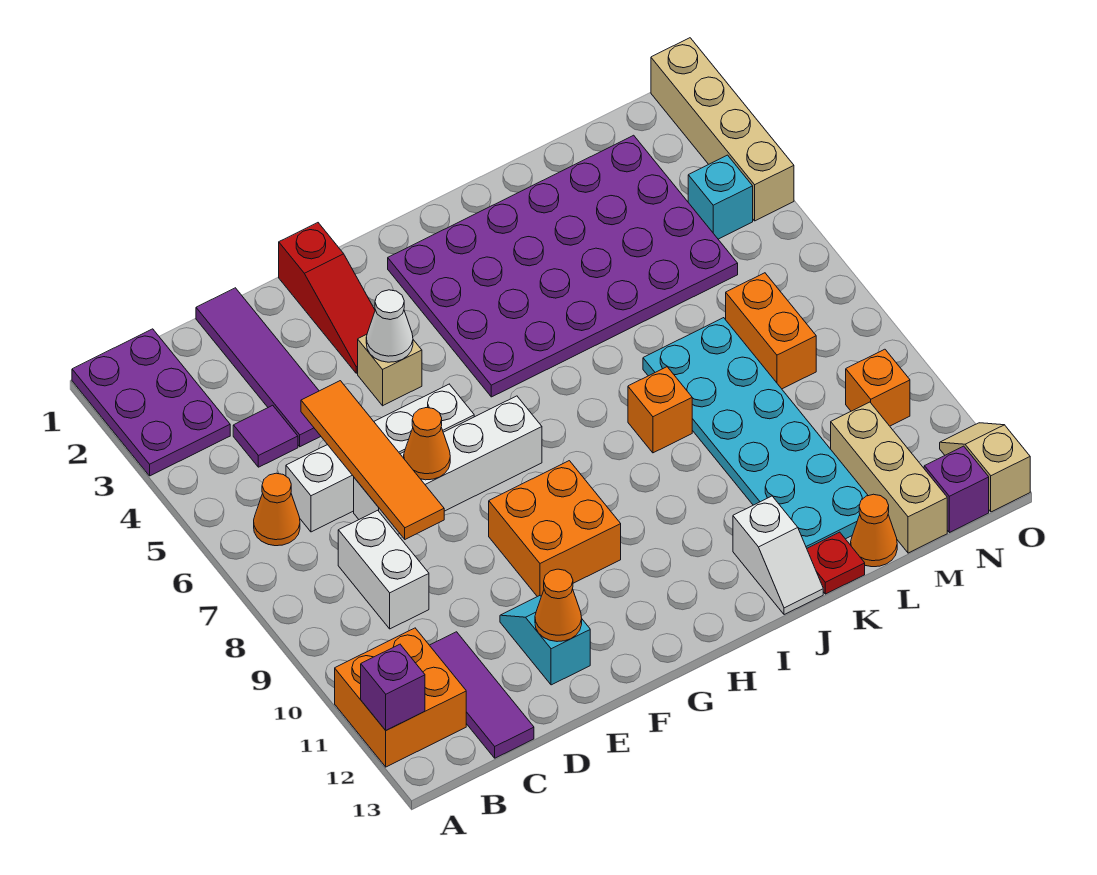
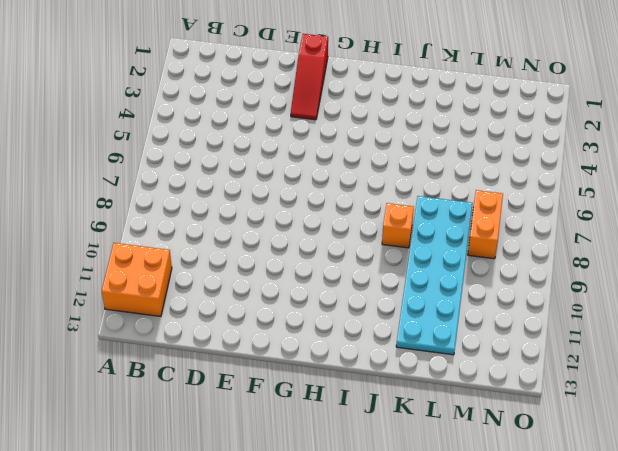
none -> purple plate A1:B3 level 1
none -> orange cone B6 level 1
none -> purple tile C4 level 1
none -> white brick C6:F6 level 1

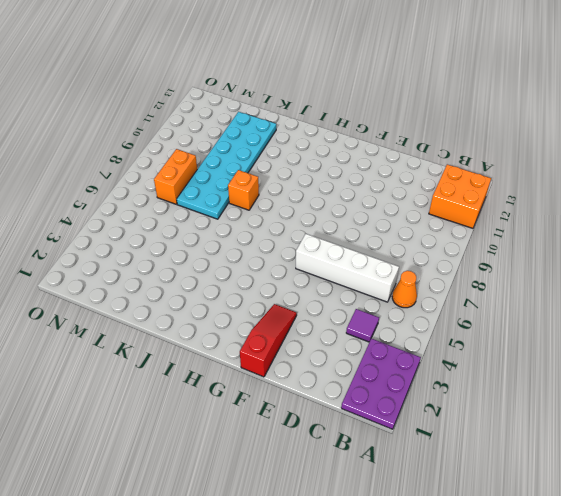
none -> white brick C8:C9 level 1
none -> purple tile C11:C13 level 1
none -> purple tile D1:D4 level 1
none -> white brick D7:G7 level 1

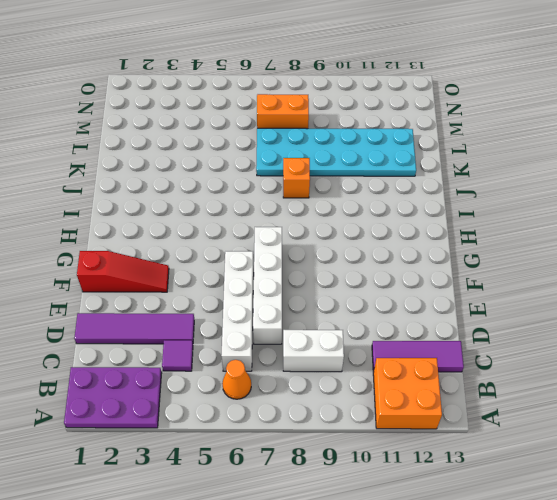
none -> cyan slope E11:E12 level 1 top 12
none -> tan brick F4 level 1
none -> orange brick F9:G10 level 1
none -> purple plate H2:M5 level 1

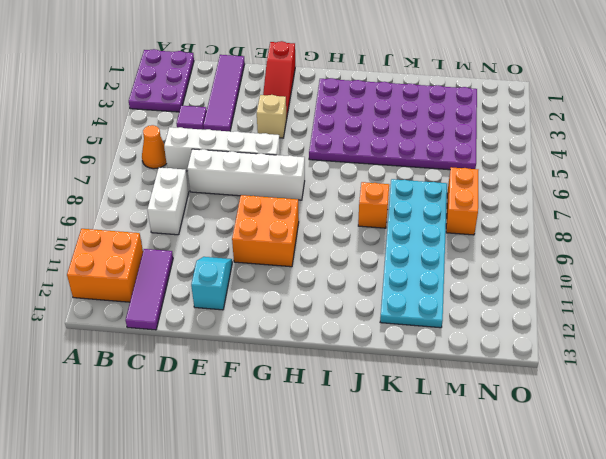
none -> white slope J12:J13 level 1 top 12
none -> red plate K13 level 1
none -> orange cone L13 level 1
none -> tan brick M11:M13 level 1

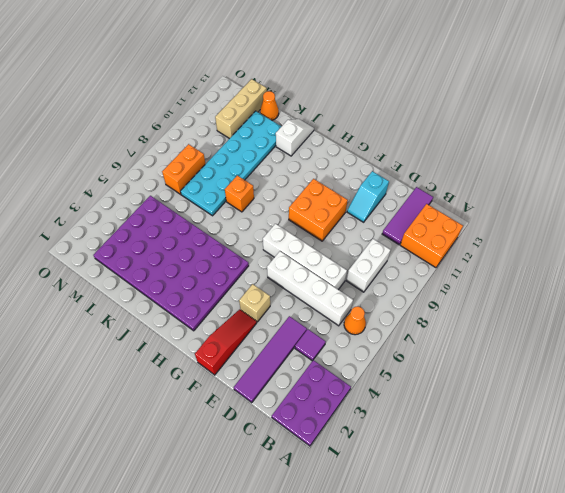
none -> red plate K13 level 1
none -> cyan brick N4 level 1
none -> orange brick N10 level 1
none -> purple brick N13 level 1

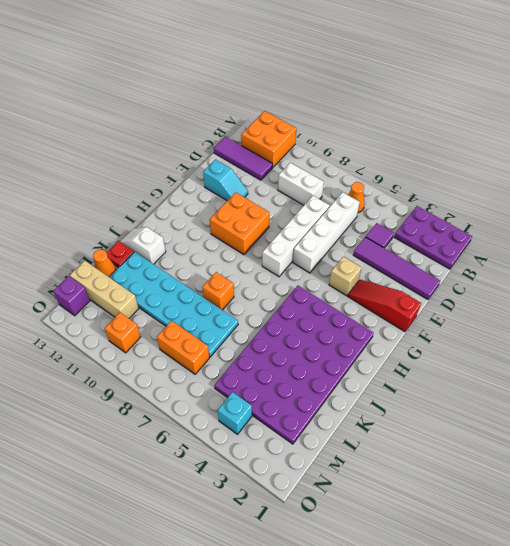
none -> tan brick O1:O4 level 1
none -> tan slope O12:O13 level 1 top 13
none -> purple brick A12 level 2
none -> orange tile D5:D8 level 2

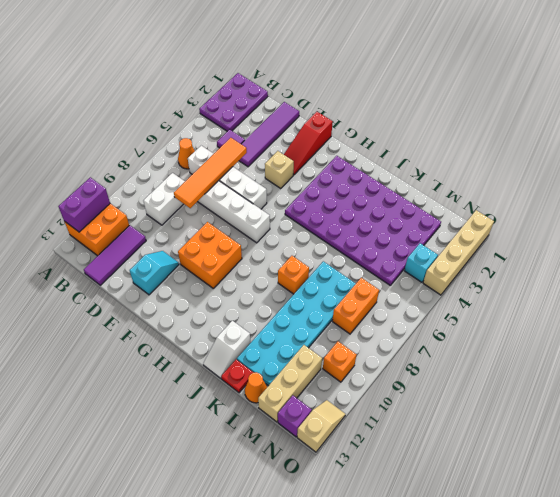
purple brick A11:A12 level 2 -> purple brick A12 level 2
none -> orange cone E7 level 2
none -> orange cone E12 level 2
none -> white cone F4 level 2

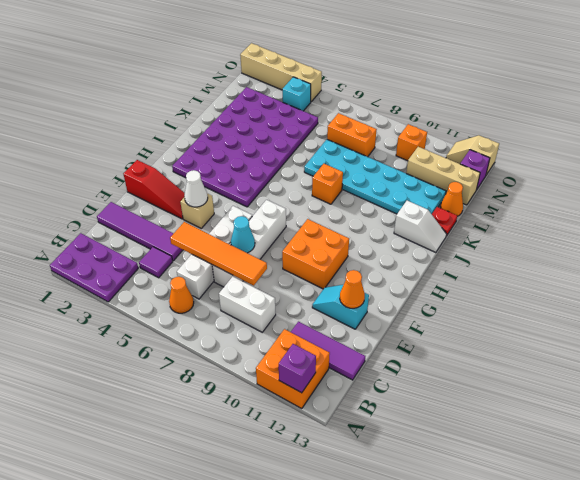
cyan cone E7 level 2 -> orange cone E7 level 2

